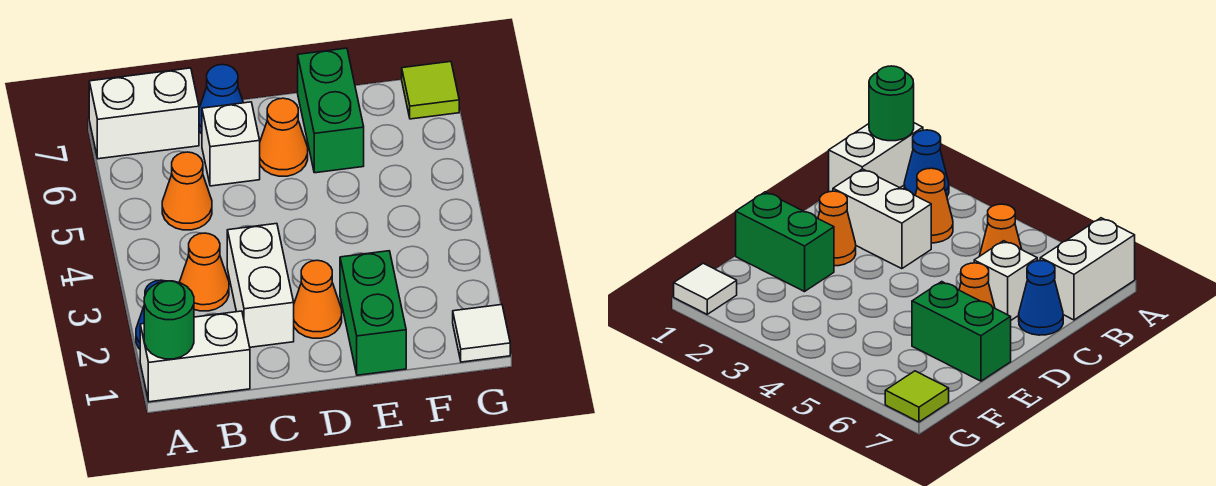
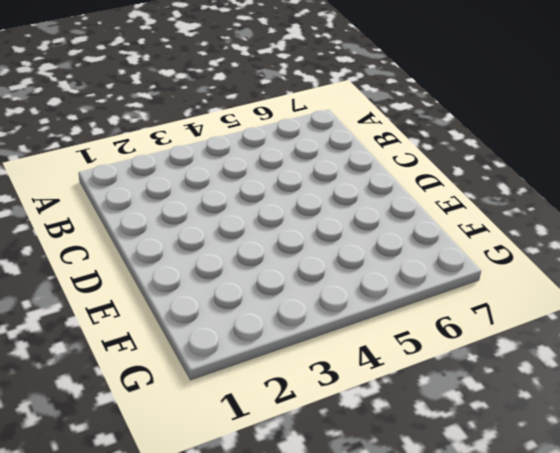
none -> white brick A1:B1 level 1
none -> blue cone A2 level 1
none -> white brick A7:B7 level 1

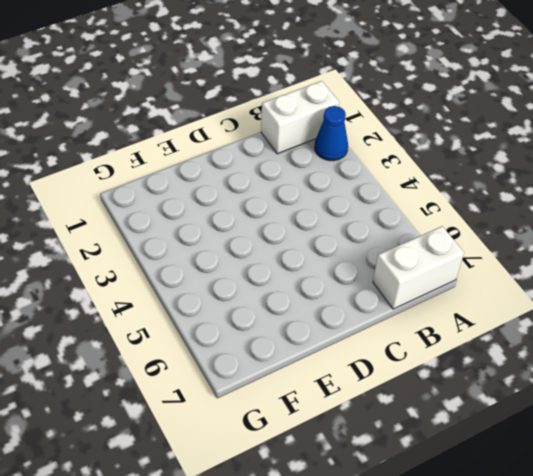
none -> orange cone B3 level 1
none -> orange cone B5 level 1
none -> white brick C2:C3 level 1

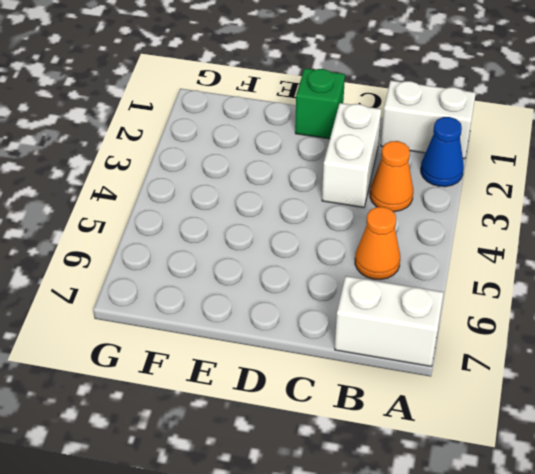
green brick D1 level 1 -> none
none -> white brick C6 level 1
none -> blue cone C7 level 1
none -> orange cone D2 level 1

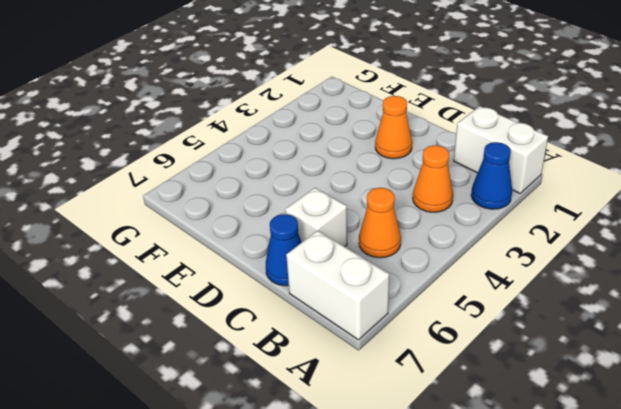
none -> white brick C2:C3 level 1
none -> orange cone D6 level 1
none -> green brick E1:E2 level 1

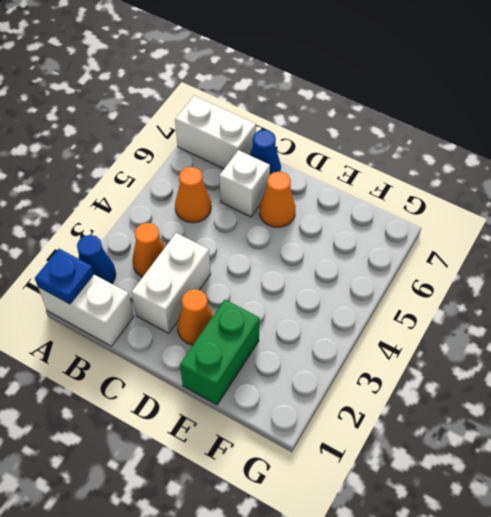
blue plate A1 level 2 -> green round brick A1 level 2
none -> green brick E6:E7 level 1
none -> white tile G1 level 1
none -> lime tile G7 level 1

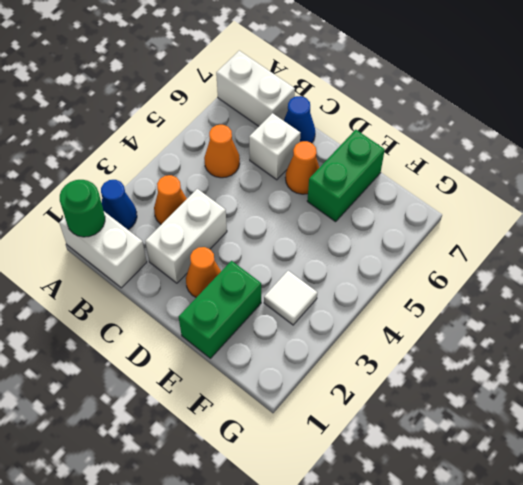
white tile F3 level 1 -> white tile G1 level 1
none -> lime tile G7 level 1

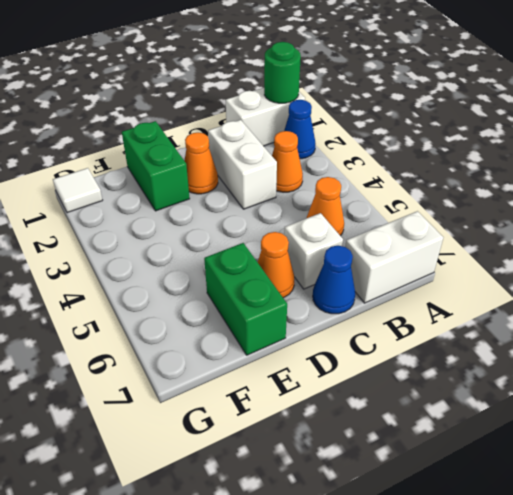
none -> lime tile G7 level 1

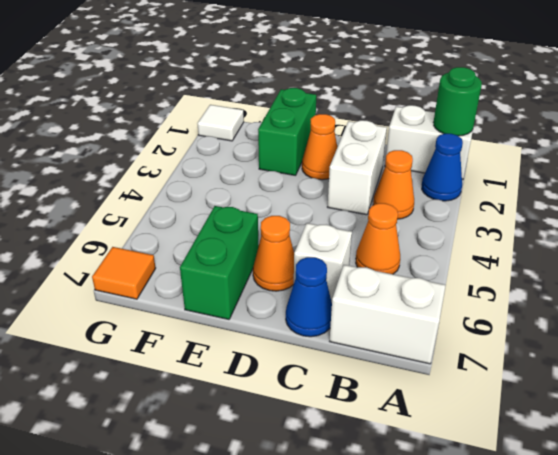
orange tile G7 level 1 -> lime tile G7 level 1

